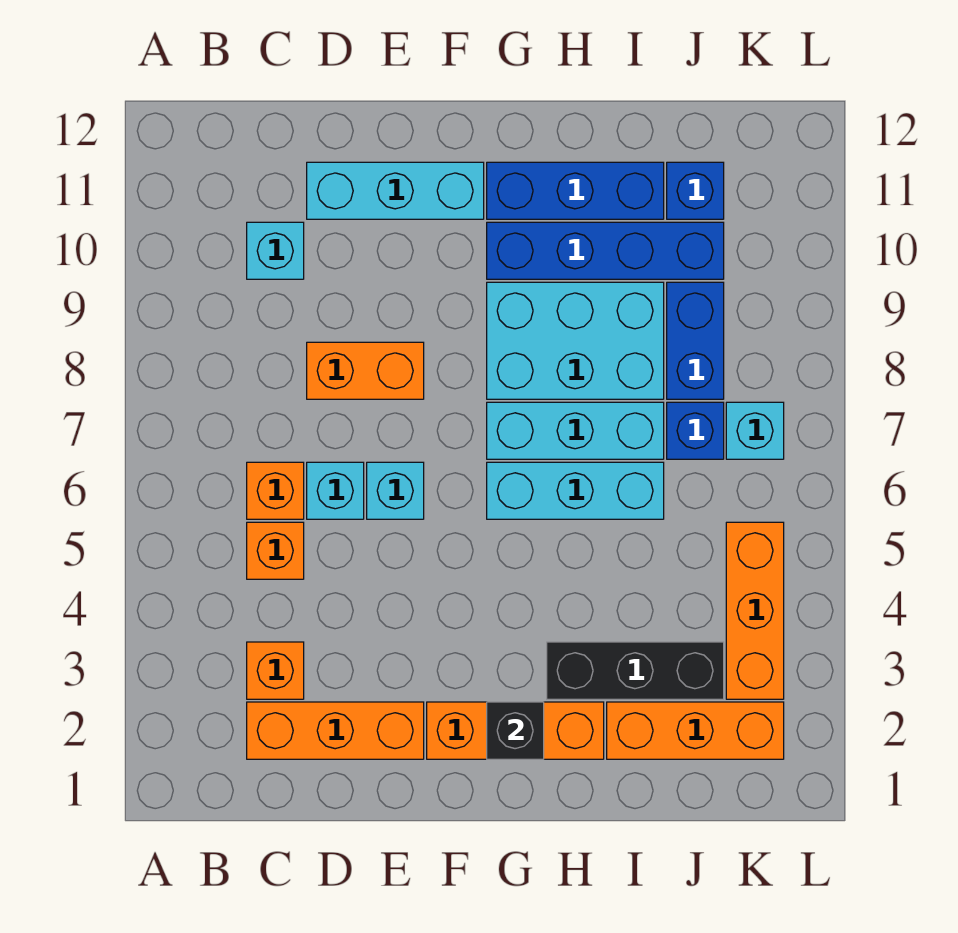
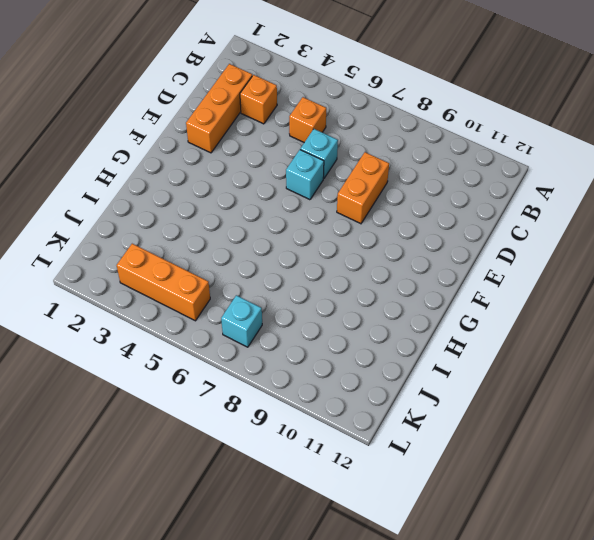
none -> orange brick C6 level 1
none -> cyan brick C10 level 1
none -> cyan brick D11:F11 level 1

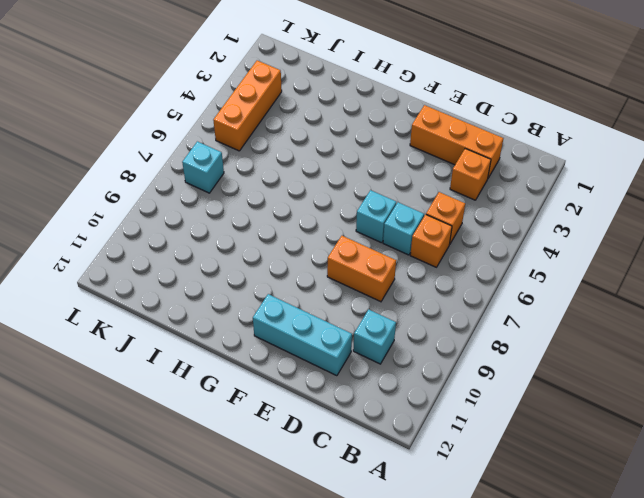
none -> orange brick F2:H2 level 1
none -> cyan brick G6:I6 level 1
none -> cyan brick G7:I7 level 1

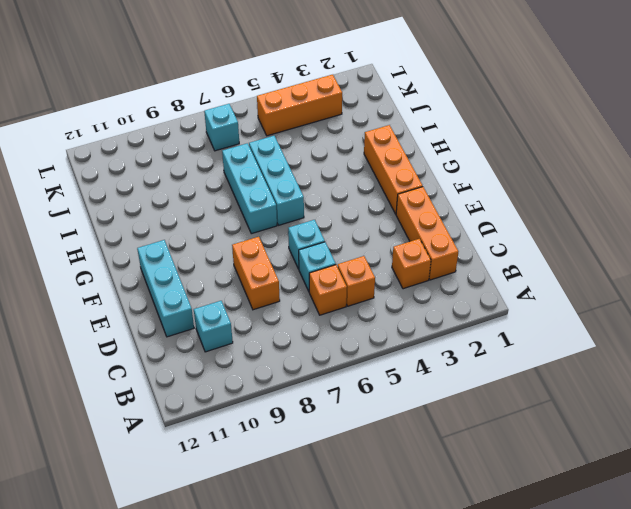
none -> cyan brick G8:I9 level 1
none -> blue brick G10:J10 level 1
none -> blue brick G11:I11 level 1

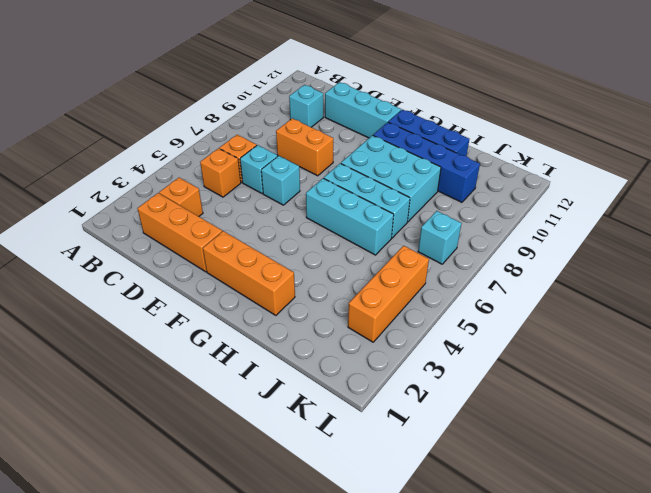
none -> black brick H3:J3 level 1
none -> orange brick I2:K2 level 1
none -> blue brick J7 level 1

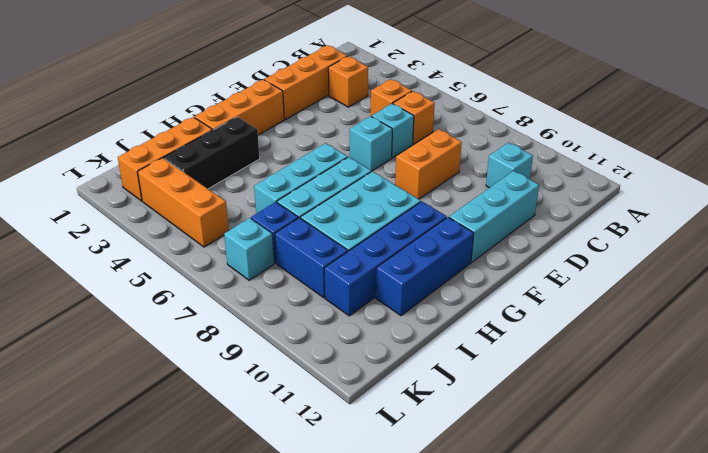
none -> blue brick J11 level 1
none -> black brick G2 level 2

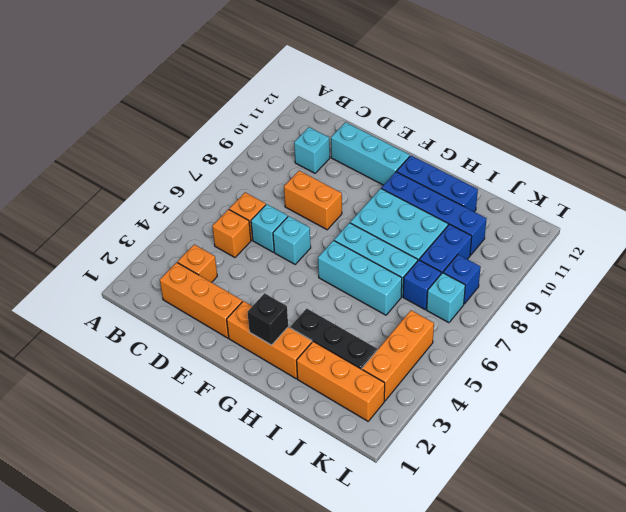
blue brick K8 level 1 -> blue brick J11 level 1

